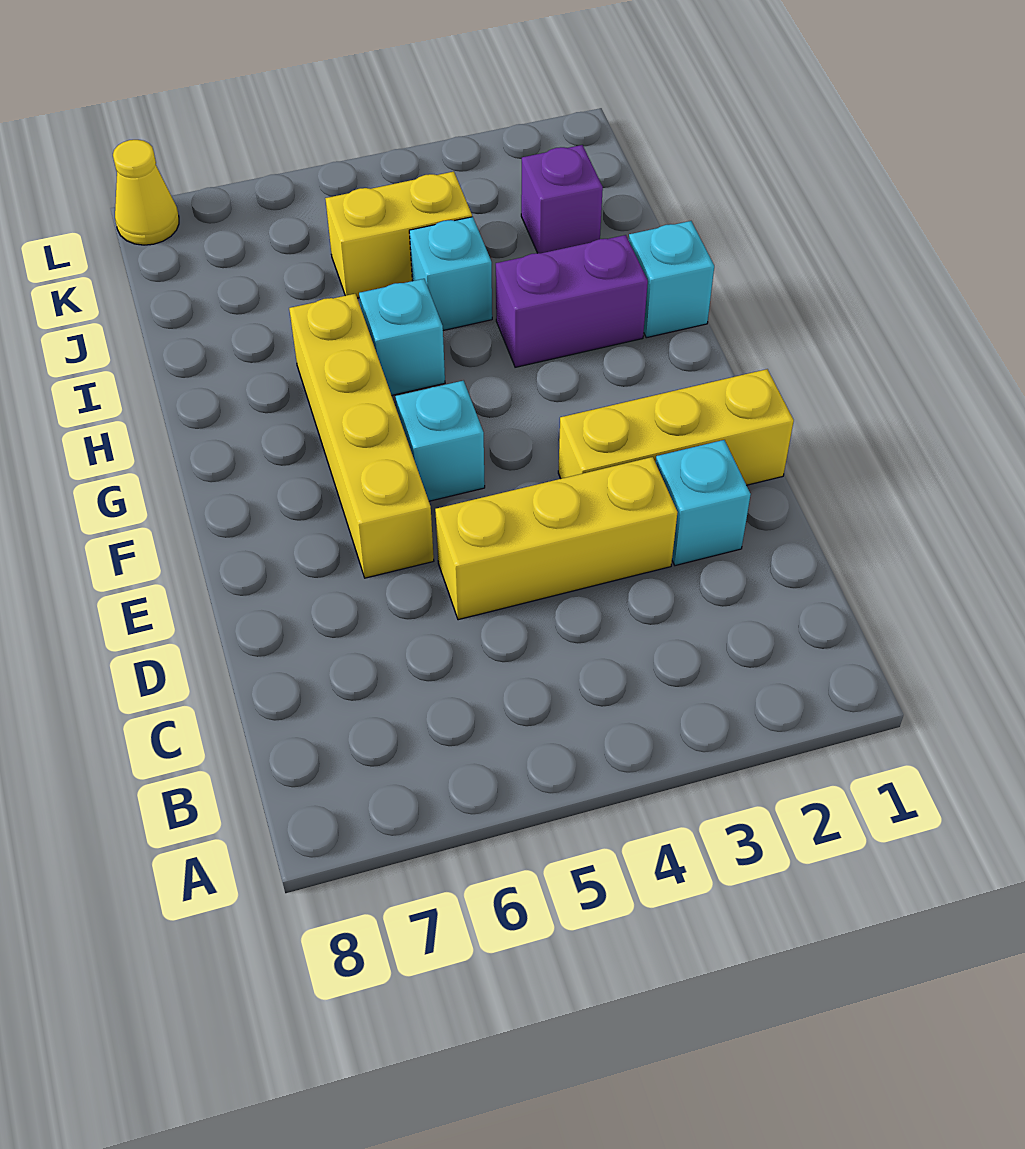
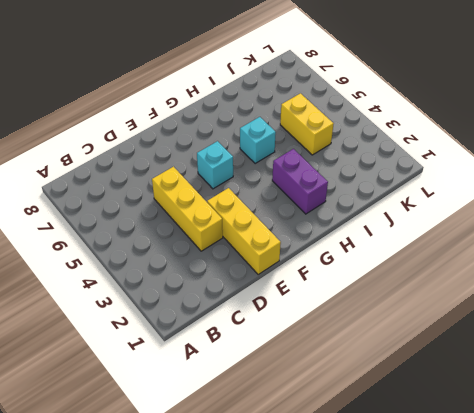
none -> cyan brick D2 level 1
none -> yellow brick E6:H6 level 1
none -> cyan brick H1 level 1

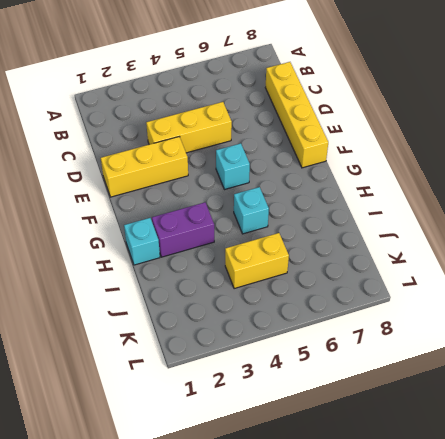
yellow brick C8:F8 level 1 -> yellow brick E6:H6 level 1
none -> cyan brick D2 level 1
none -> cyan brick I4 level 1
none -> purple brick J2 level 1

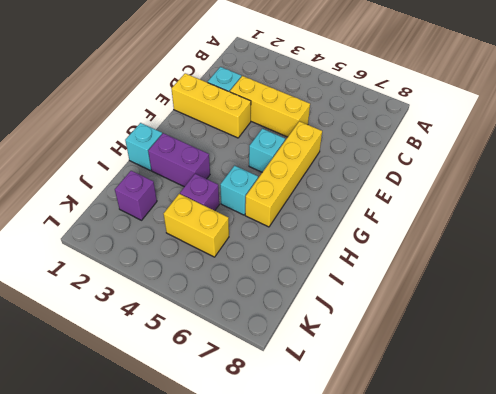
purple brick I4 level 1 -> cyan brick I4 level 1
none -> yellow cone L8 level 1

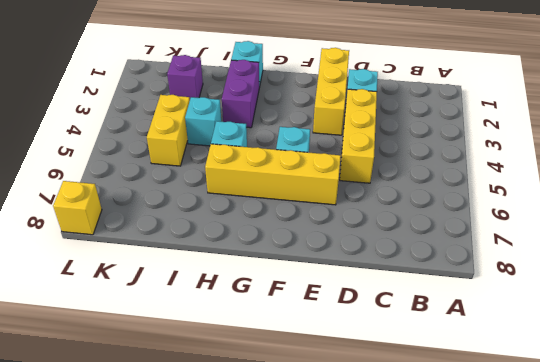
yellow brick L8 level 1 -> yellow cone L8 level 1

